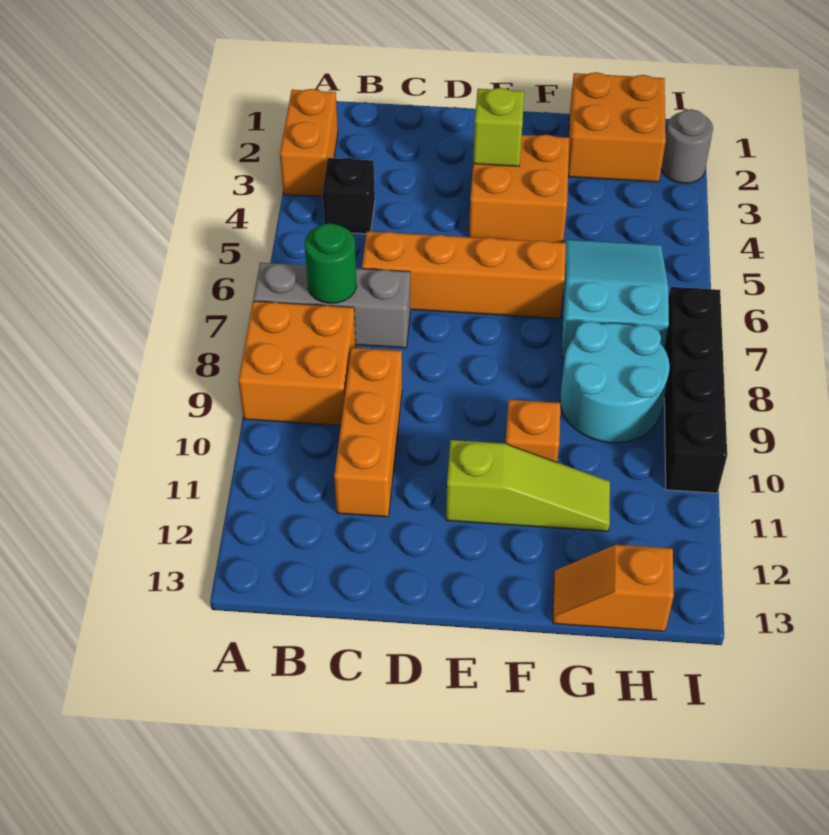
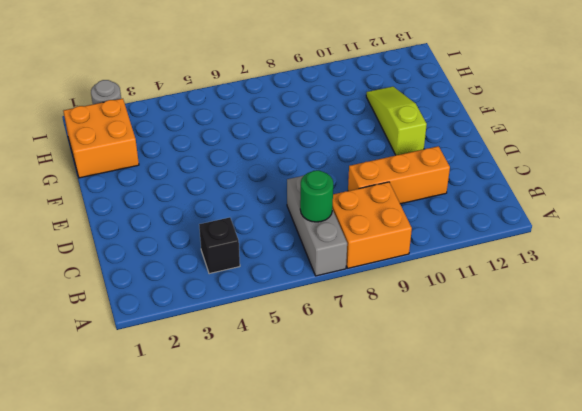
none -> orange brick A2:A3 level 1
none -> orange brick C6:F6 level 1
none -> orange brick E3:F4 level 1

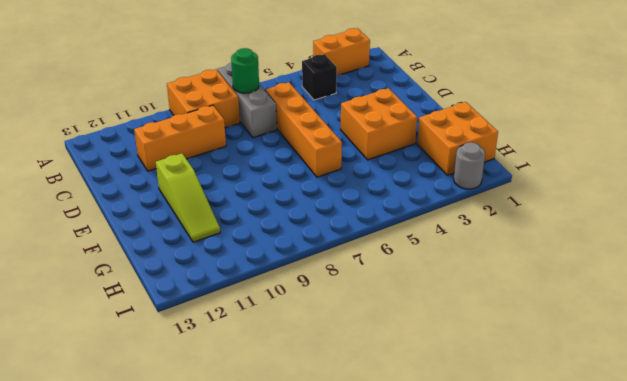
none -> orange brick F10 level 1
none -> cyan slope G5:H7 level 1 top 7
none -> cyan round brick G8:H9 level 1

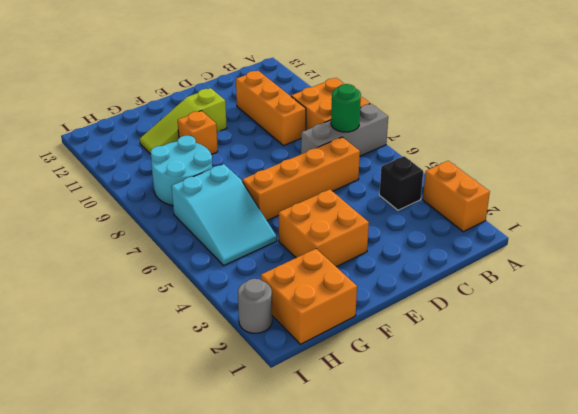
none -> orange slope G13:H13 level 1 top H
none -> black brick I7:I10 level 1
none -> lime brick E3 level 2

